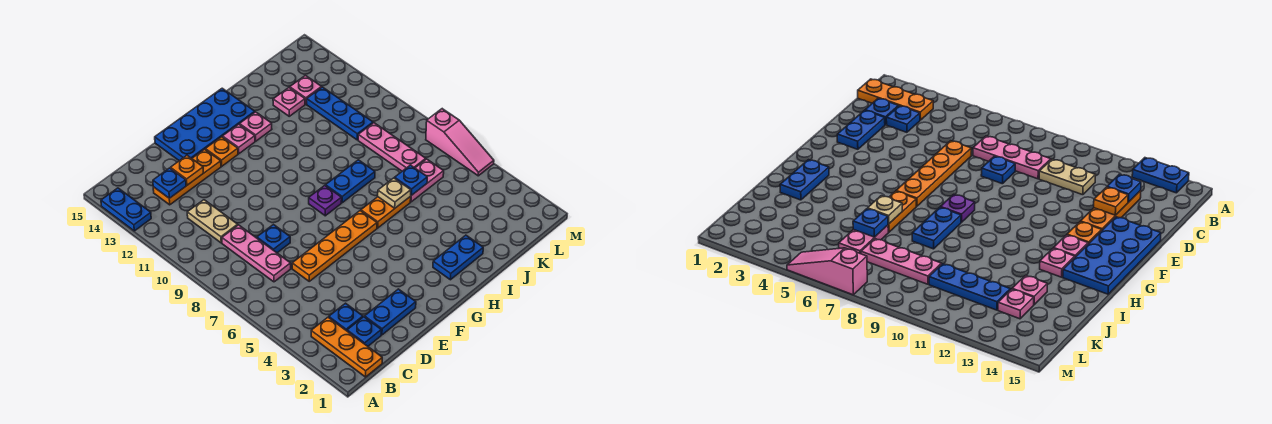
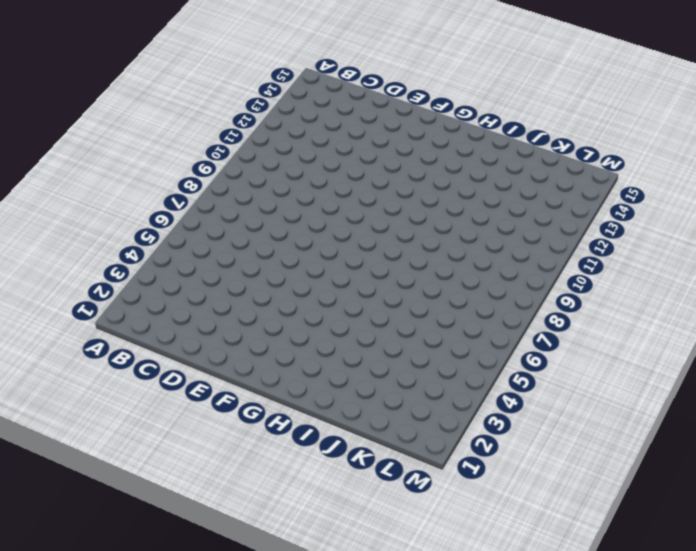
none -> blue plate A13:A14 level 1
none -> orange plate B1:B3 level 1
none -> blue plate C2 level 1

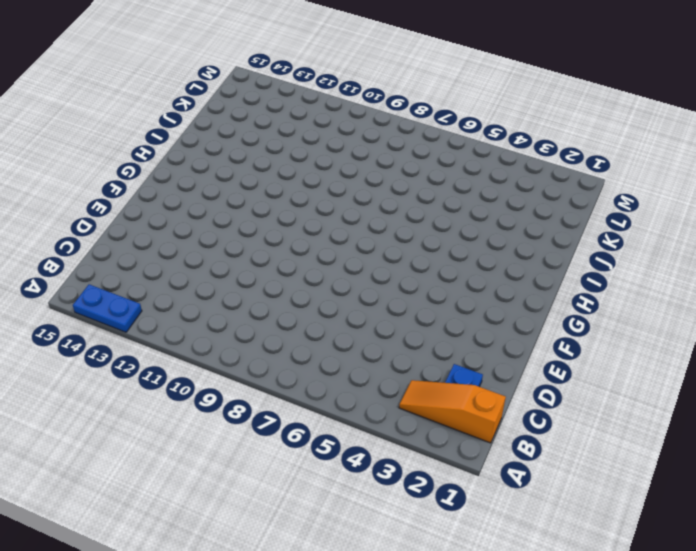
orange slope B1:B3 level 1 top 1 -> orange plate B1:B3 level 1
none -> blue plate C3 level 1
none -> pink plate C7:C9 level 1
none -> tan plate C10:C11 level 1

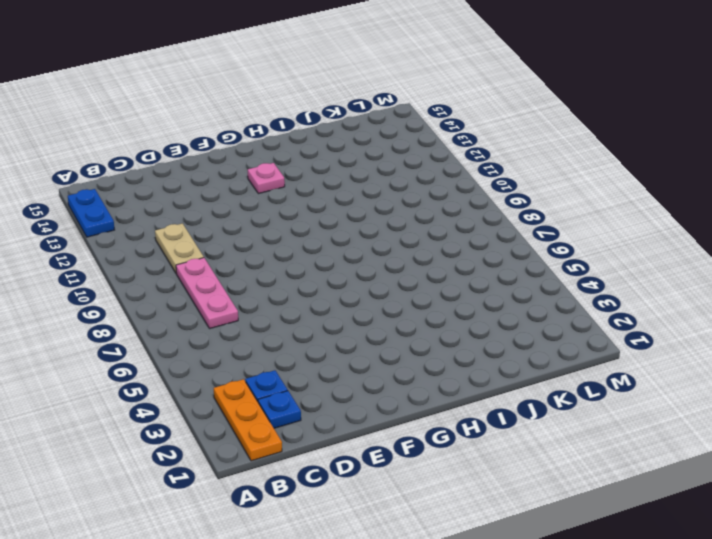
none -> orange plate C13:E13 level 1
none -> blue plate D2:E2 level 1
none -> orange plate D6:G6 level 1

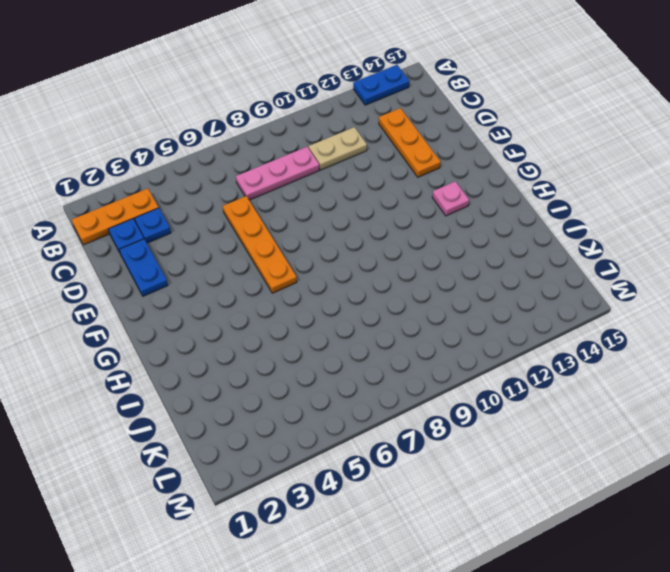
none -> blue plate D8 level 1
none -> blue plate E14:H15 level 1
none -> orange plate F13 level 1

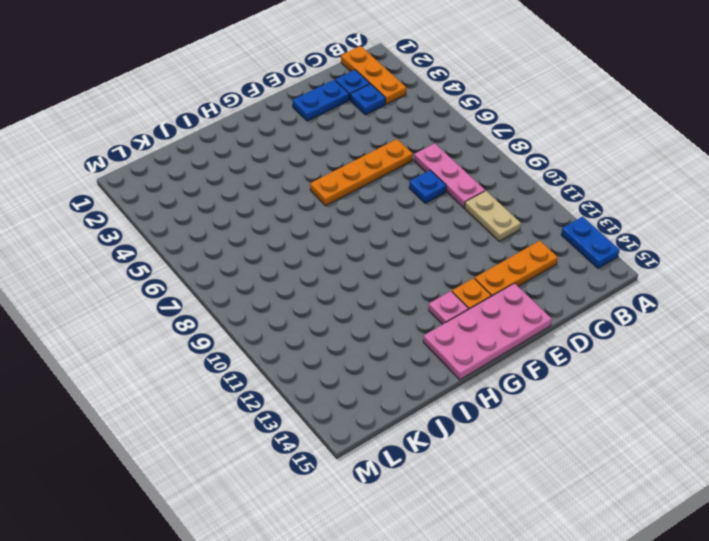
pink plate E14:H15 level 1 -> blue plate E14:H15 level 1
none -> purple plate G8 level 1
none -> blue plate H2:I2 level 1
none -> orange plate H6:I6 level 1

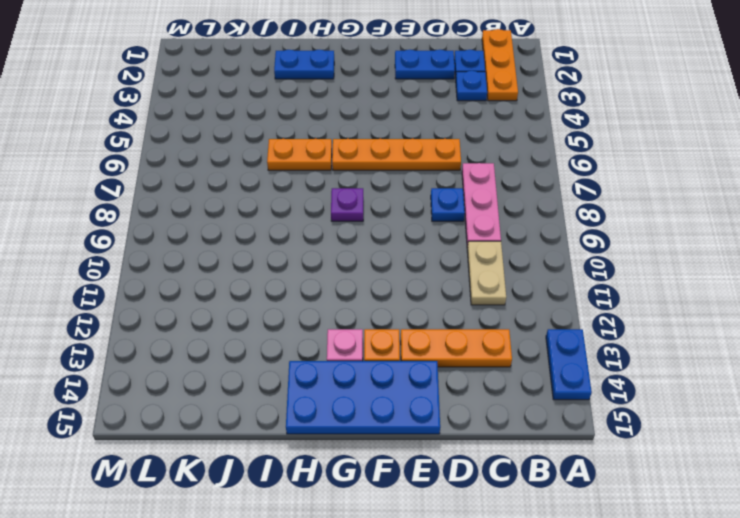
none -> blue plate H8:I8 level 1
none -> pink plate H13 level 1
none -> pink plate J6:K6 level 1

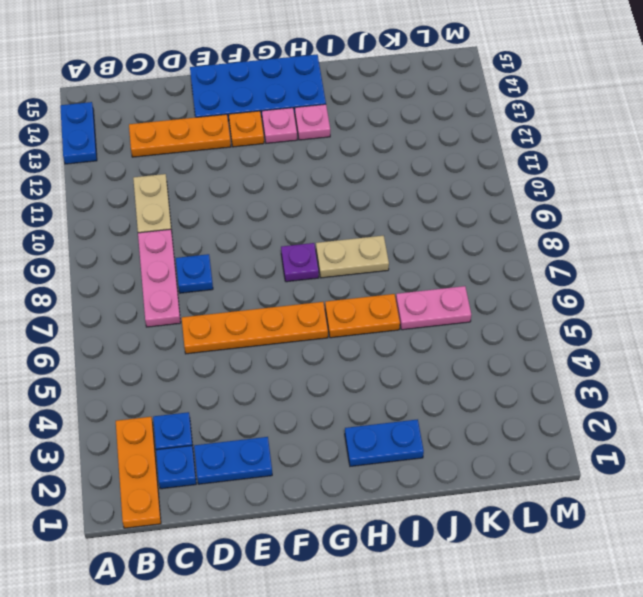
tan plate H8:I8 level 1 -> blue plate H8:I8 level 1
none -> pink plate J13 level 1
none -> pink plate K7:K9 level 1
none -> blue plate K10:K12 level 1

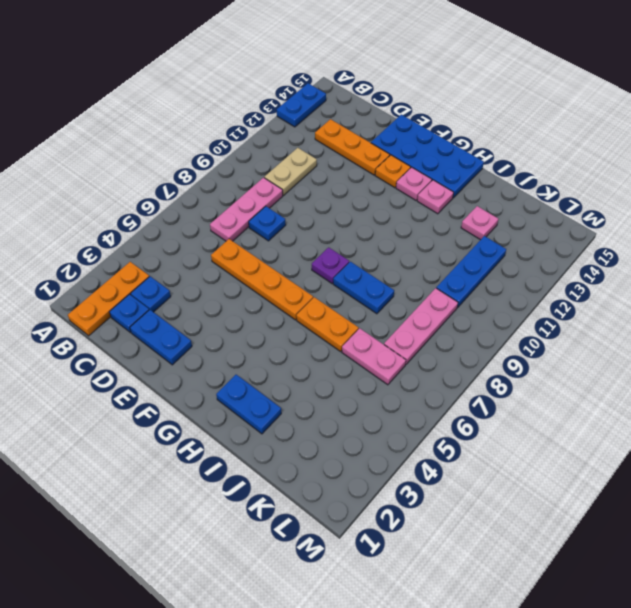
none -> pink plate K13 level 1
none -> pink slope M5:M7 level 1 top 7
none -> blue plate C13 level 2

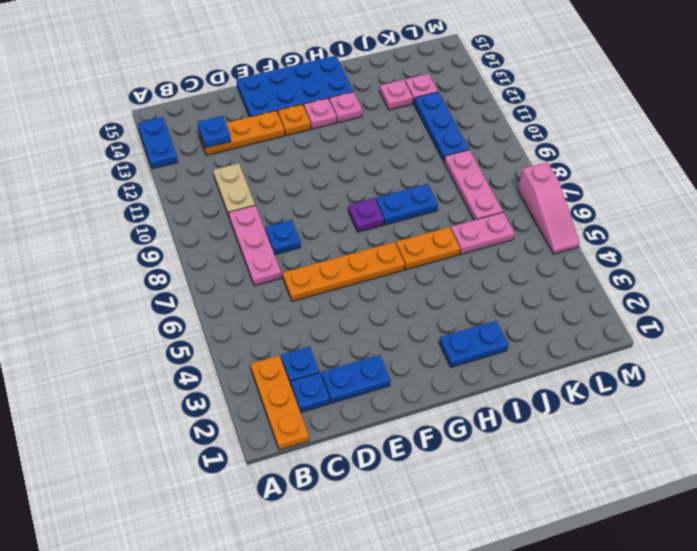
none -> orange plate D13 level 2
none -> tan plate I6 level 2
none -> blue plate J6 level 2

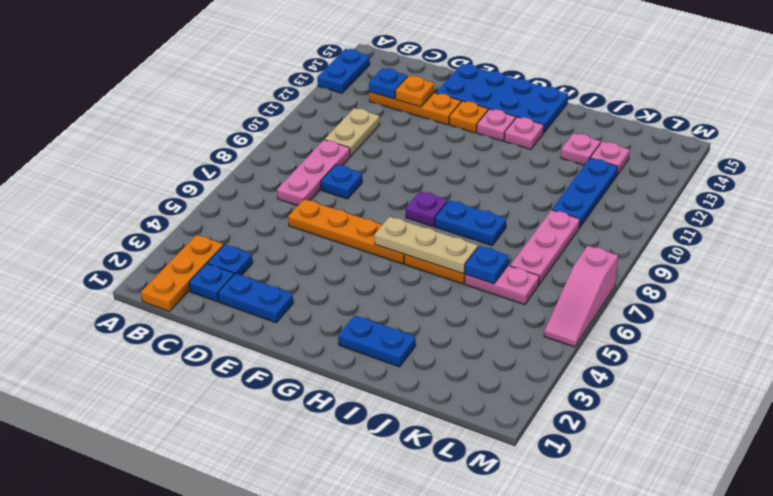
tan plate G6:I6 level 2 -> tan plate I6 level 2

